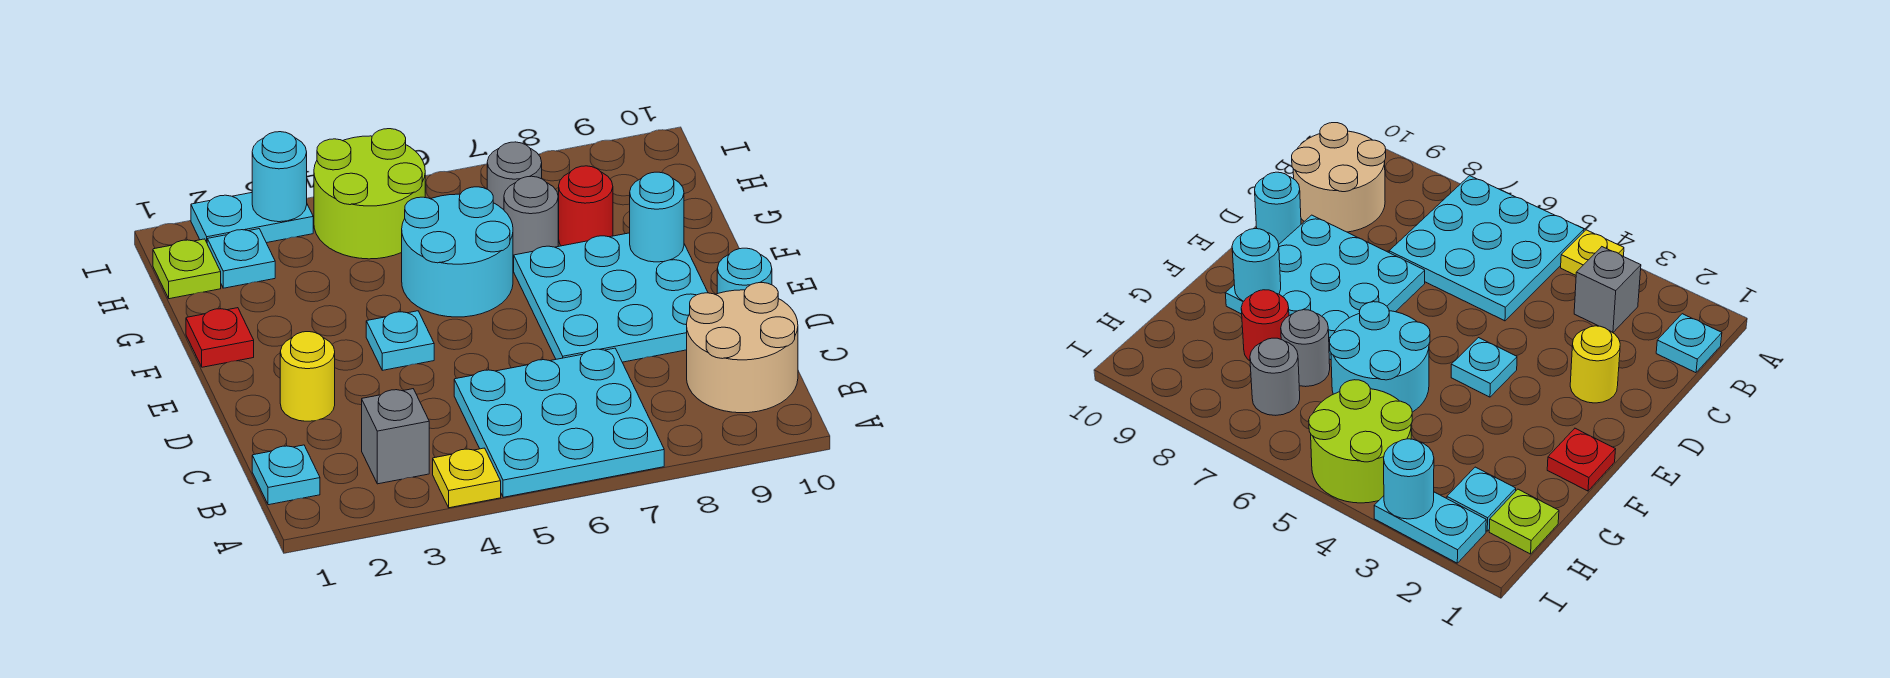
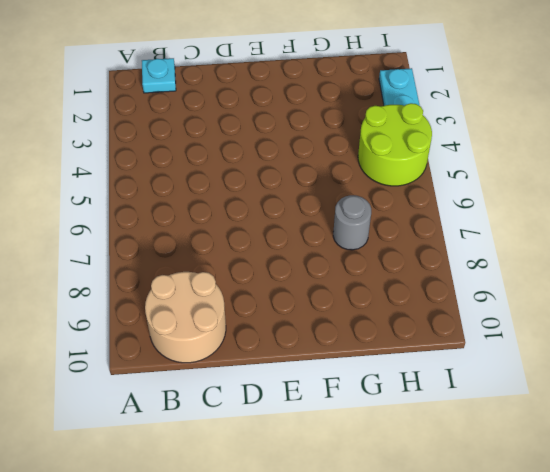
none -> yellow plate A4 level 1
none -> cyan plate A5:C7 level 1
none -> grey brick B3 level 1

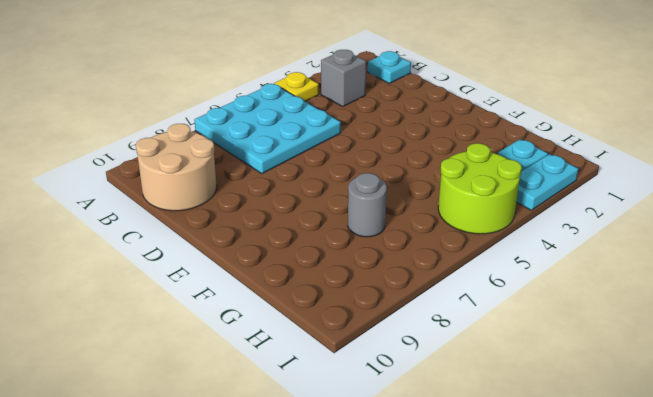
none -> yellow round brick D2 level 1
none -> cyan plate D7:F9 level 1
none -> cyan round brick D10 level 1

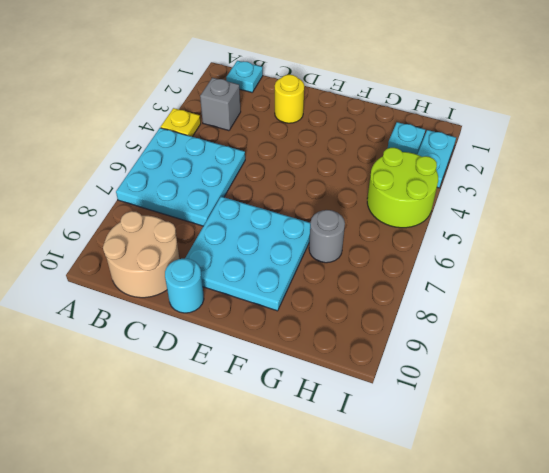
none -> cyan plate E4 level 1
none -> red plate F1 level 1
none -> cyan round brick F5:G6 level 1

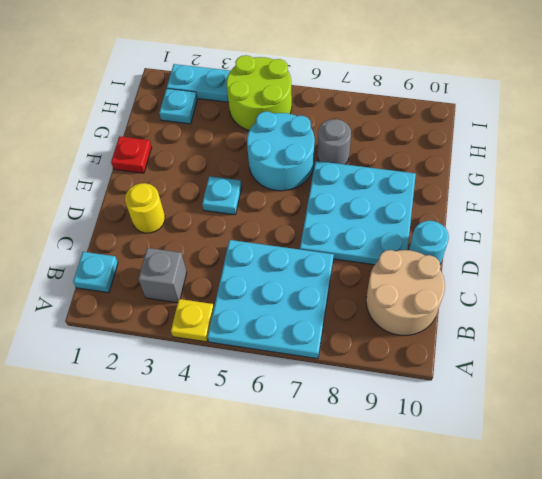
none -> red round brick G8 level 1
none -> lime plate H1 level 1
none -> grey round brick H7 level 1

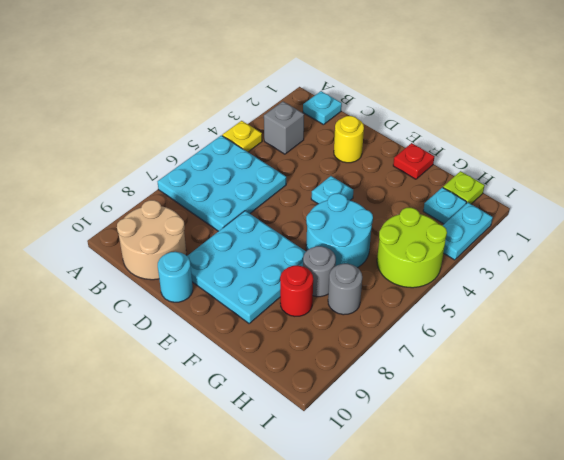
none -> cyan round brick F9 level 2
none -> cyan round brick I3 level 2

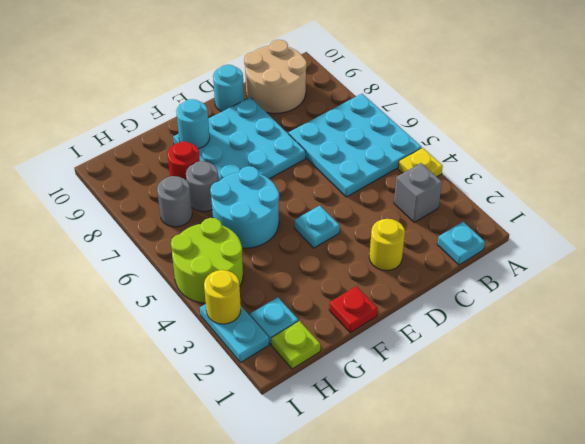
yellow round brick I3 level 2 -> cyan round brick I3 level 2

